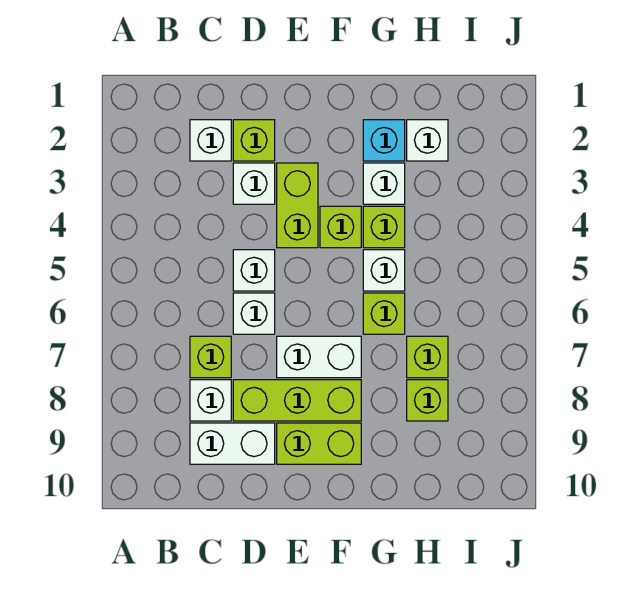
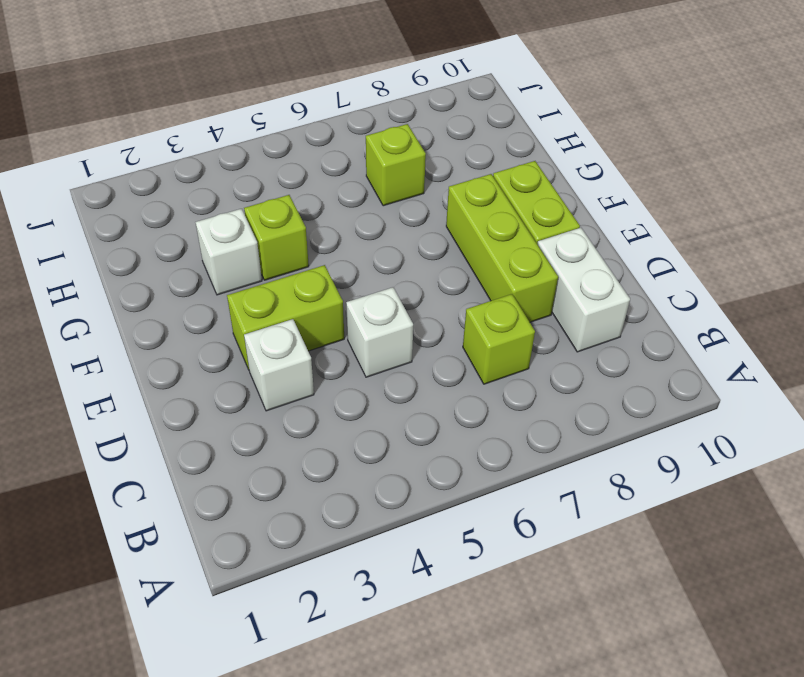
none -> white brick C2 level 1
none -> white brick C8 level 1
none -> lime brick D2 level 1

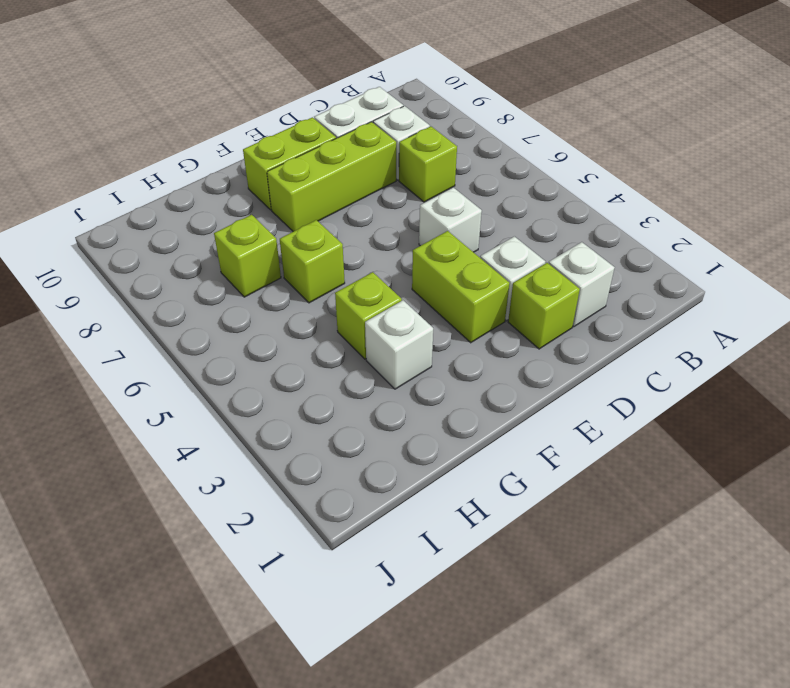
none -> white brick D6 level 1
none -> white brick E7:F7 level 1
none -> lime brick F4 level 1

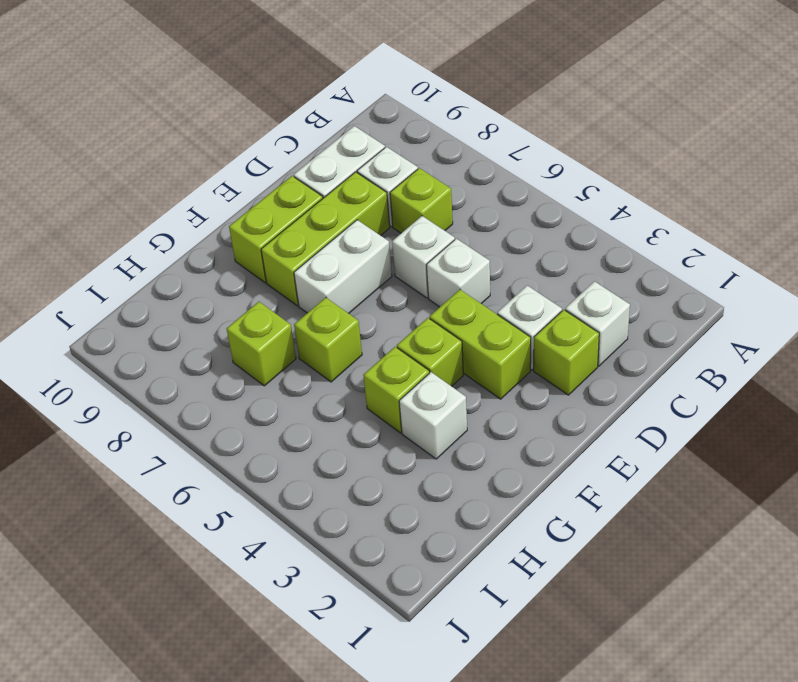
none -> cyan brick G2 level 1
none -> white brick G5 level 1
none -> white brick H2 level 1

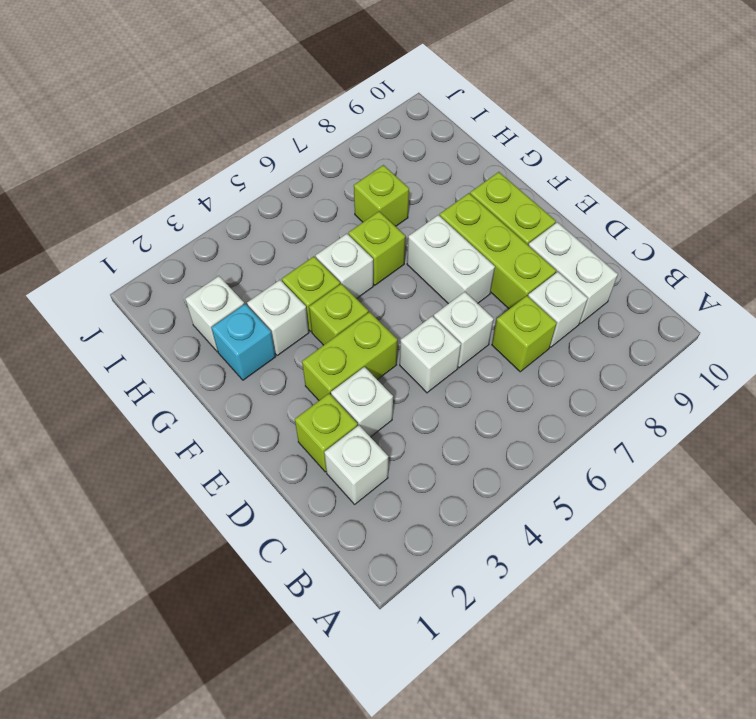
none -> lime brick H8 level 1

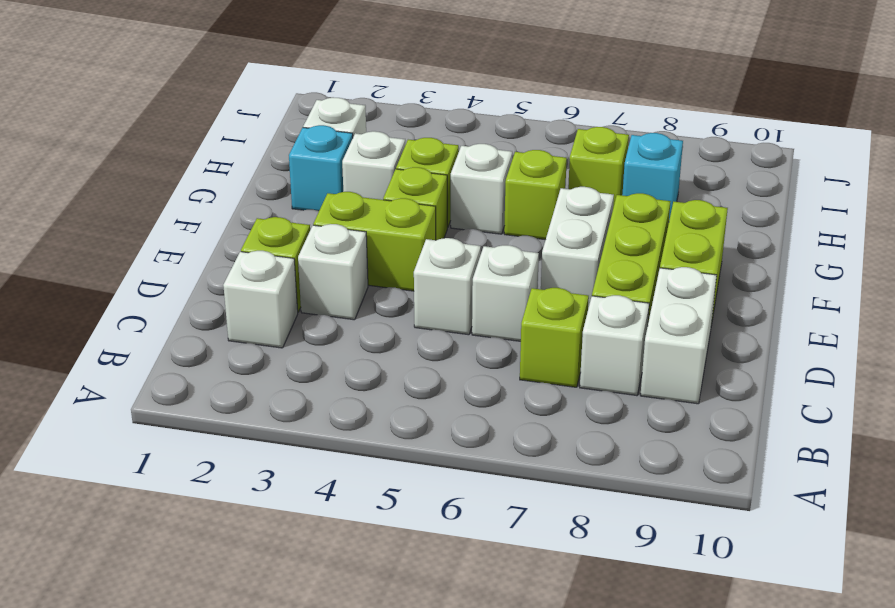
cyan brick H8 level 1 -> lime brick H8 level 1

